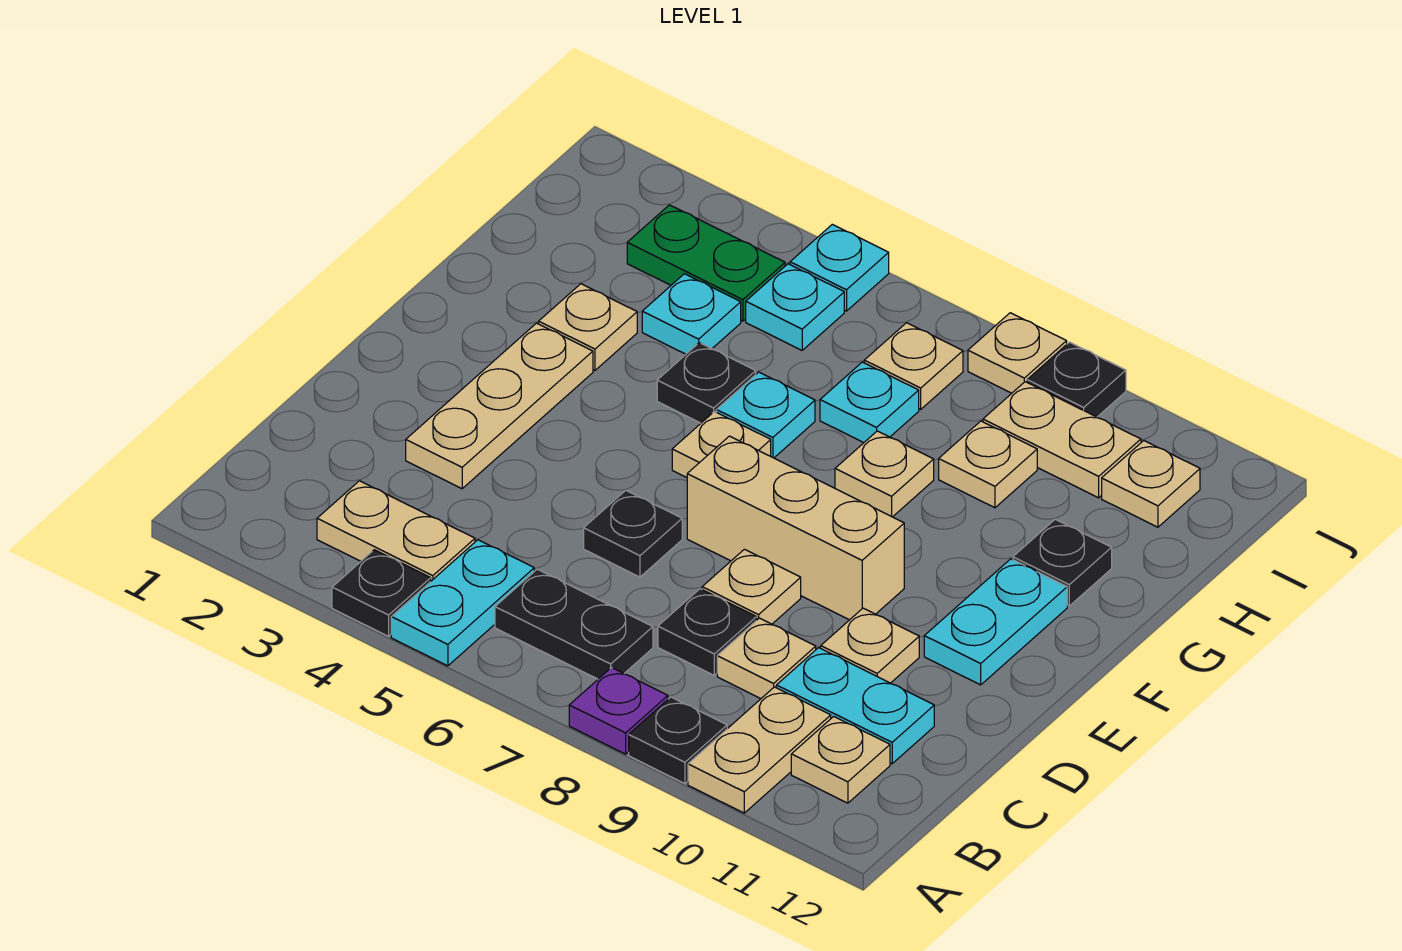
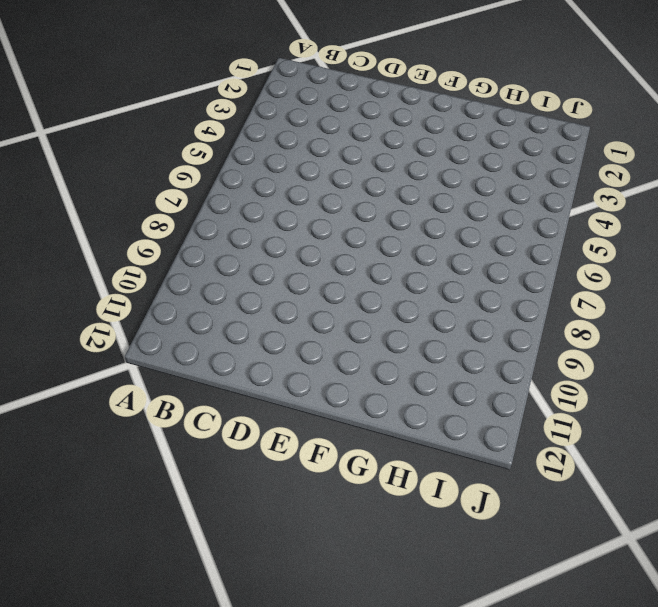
none -> black plate A4 level 1
none -> cyan plate A5:B5 level 1
none -> purple plate A8 level 1
none -> black plate A9 level 1

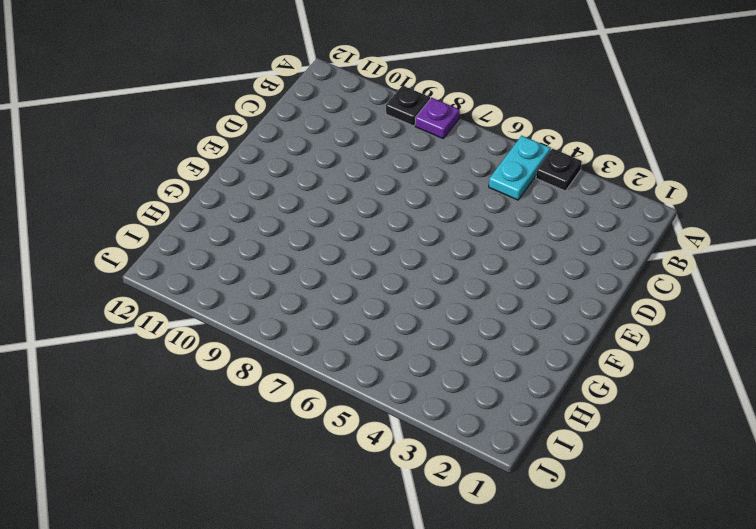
none -> tan plate A10:B10 level 1
none -> tan plate B3:B4 level 1
none -> black plate B6:B7 level 1
none -> tan plate B11 level 1

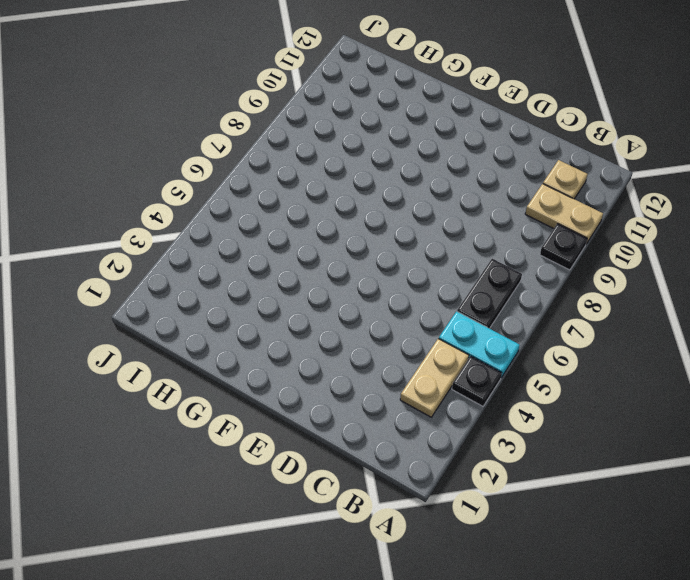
none -> purple plate A8 level 1
none -> black plate C8 level 1
none -> tan plate C9 level 1
none -> cyan plate C10:C11 level 1

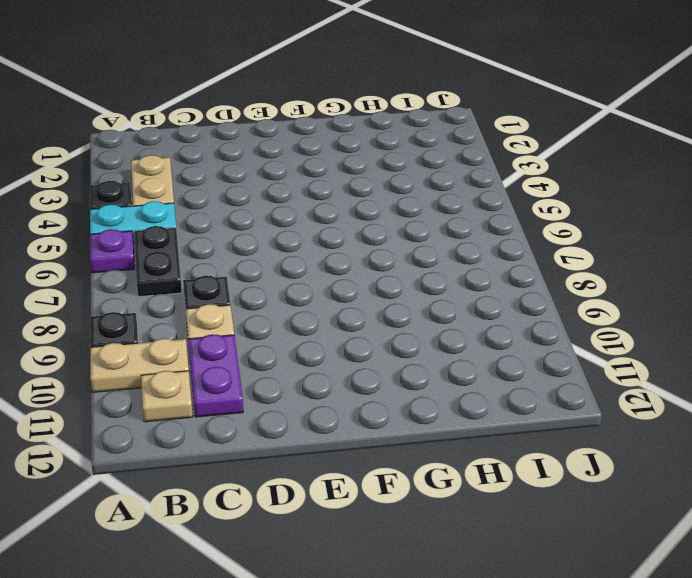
purple plate A6 level 1 -> purple plate A8 level 1
purple plate C10:C11 level 1 -> cyan plate C10:C11 level 1
none -> tan plate D3:F3 level 1
none -> black plate D6 level 1
none -> tan plate D8 level 1
none -> tan plate D10 level 1

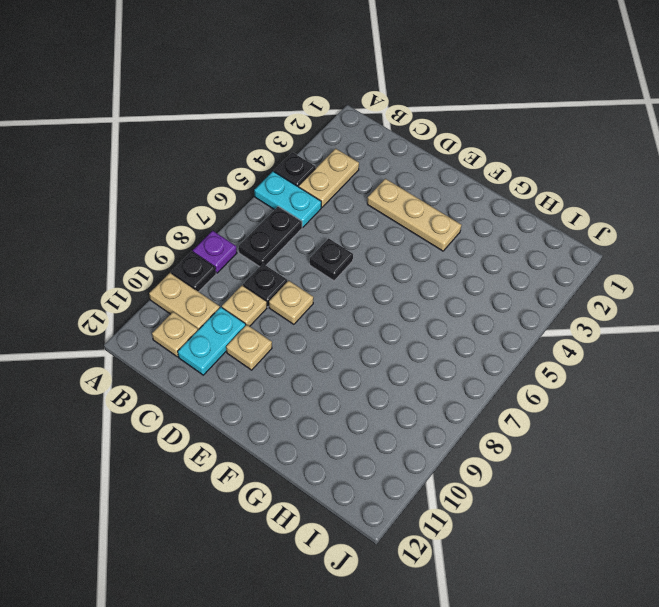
none -> tan brick E7:E9 level 1
none -> cyan plate E11:F11 level 1
none -> tan plate F6 level 1
none -> tan plate G3 level 1

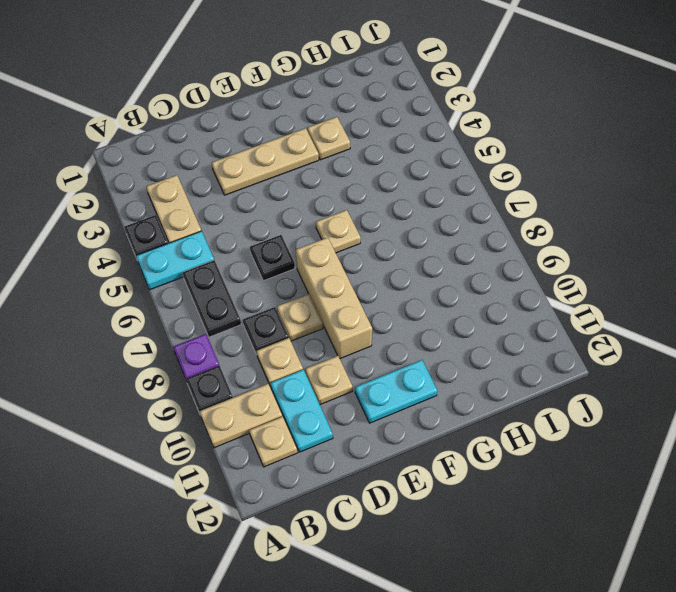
none -> black plate G5 level 1
none -> cyan plate G6 level 1
none -> tan plate G8 level 1
none -> black plate G11 level 1

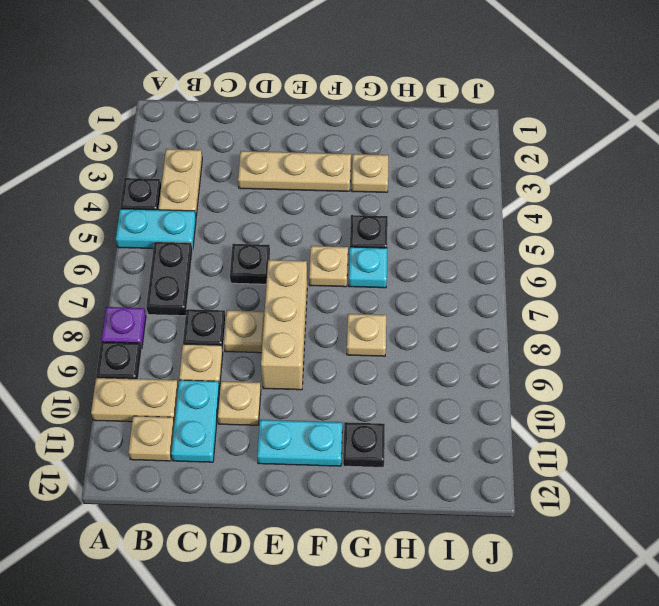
none -> cyan plate H4 level 1
none -> cyan plate H7 level 1
none -> tan plate H9 level 1
none -> green plate I3:I4 level 1

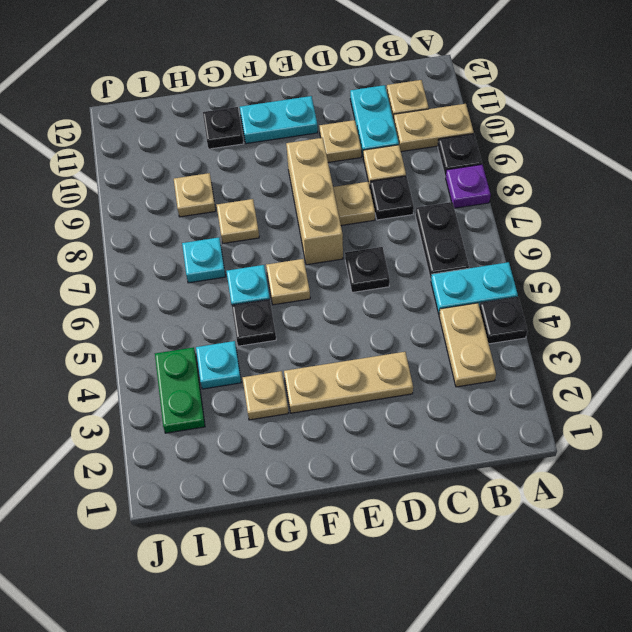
none -> cyan plate I5 level 1
none -> tan plate I7 level 1
none -> tan plate I9:I10 level 1
none -> tan plate I11 level 1

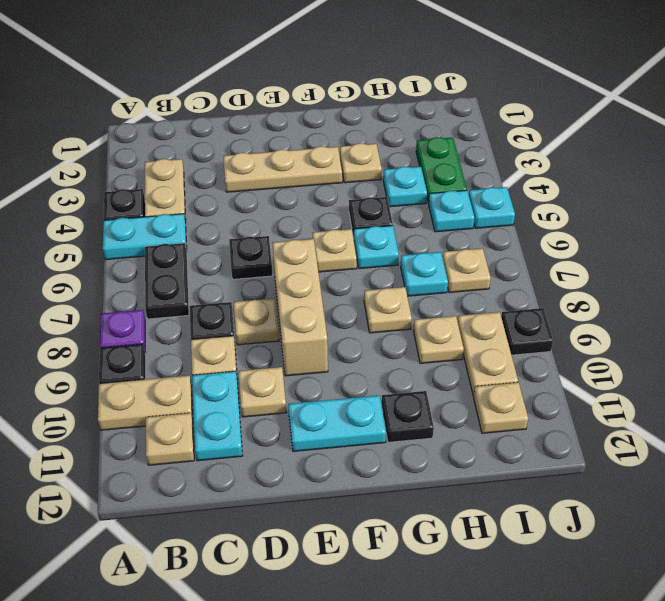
none -> tan plate J8 level 1

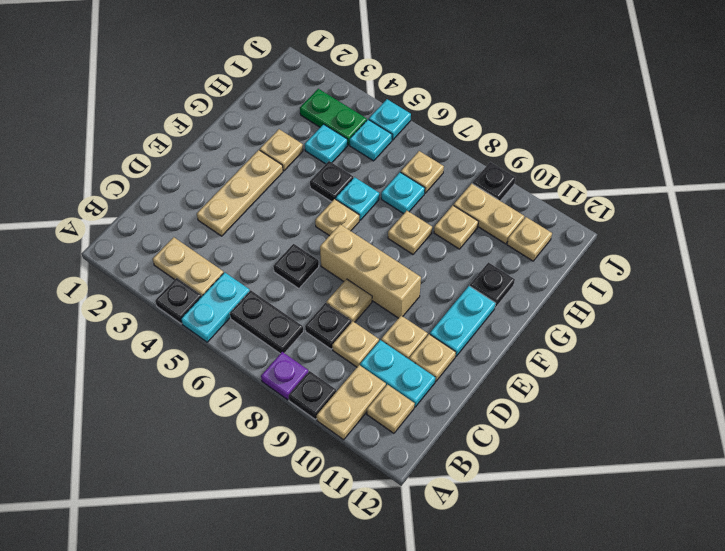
tan plate D11 level 1 -> tan plate J8 level 1

